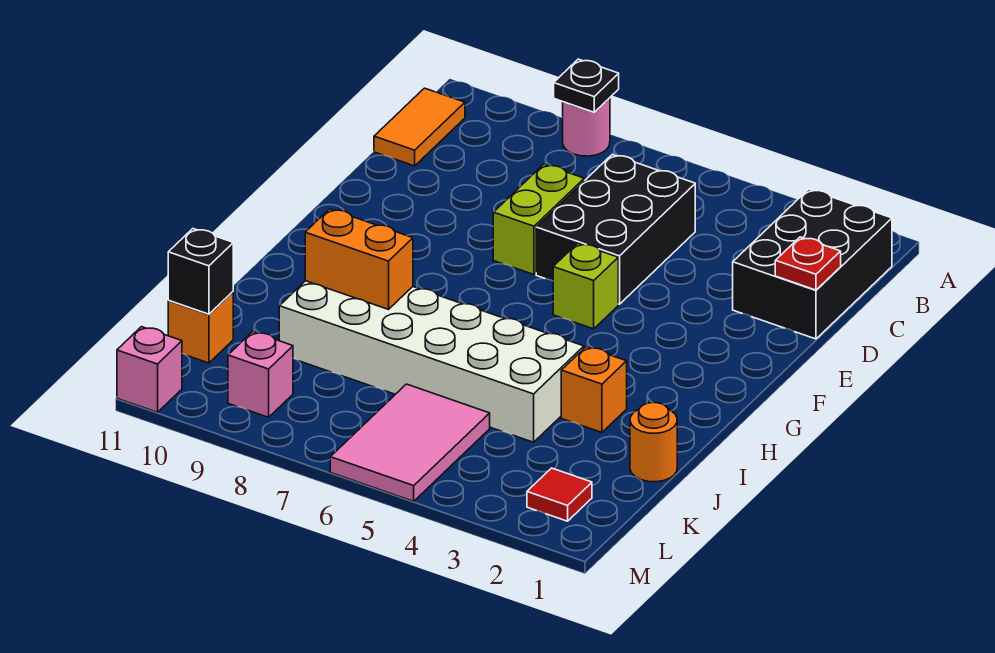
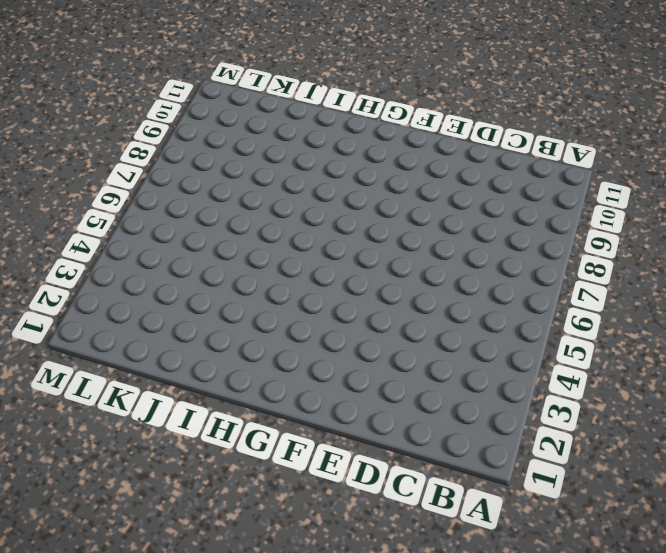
none -> pink round brick A8 level 1
none -> black brick B1:D2 level 1
none -> orange tile B11:C11 level 1

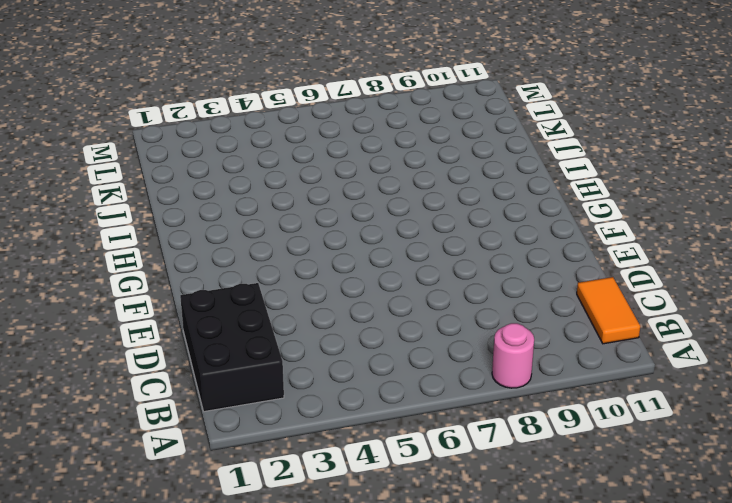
none -> black brick C5:E6 level 1
none -> lime brick D7:E7 level 1
none -> lime brick F5 level 1

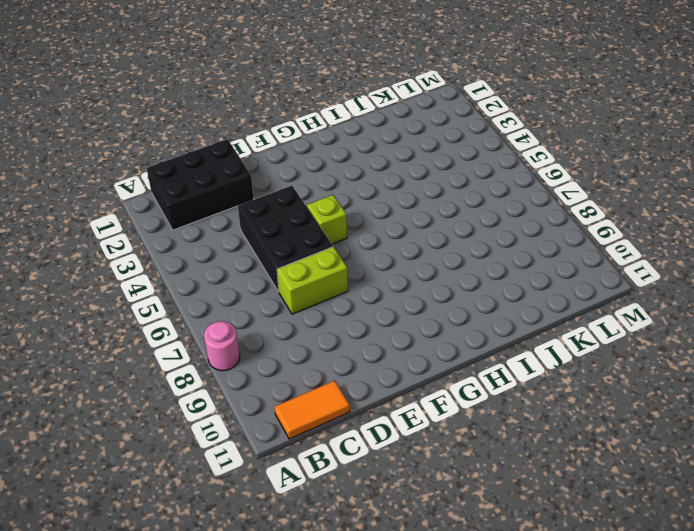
black brick D4:E6 level 1 -> black brick C5:E6 level 1
none -> orange brick I3 level 1
none -> white brick I4:J9 level 1
none -> orange round brick J1 level 1

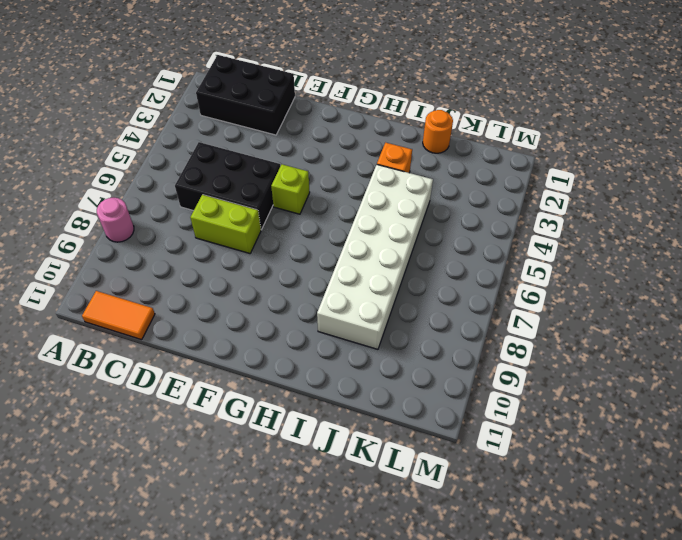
none -> pink tile K5:M6 level 1
none -> orange brick K11 level 1
none -> red tile L2 level 1

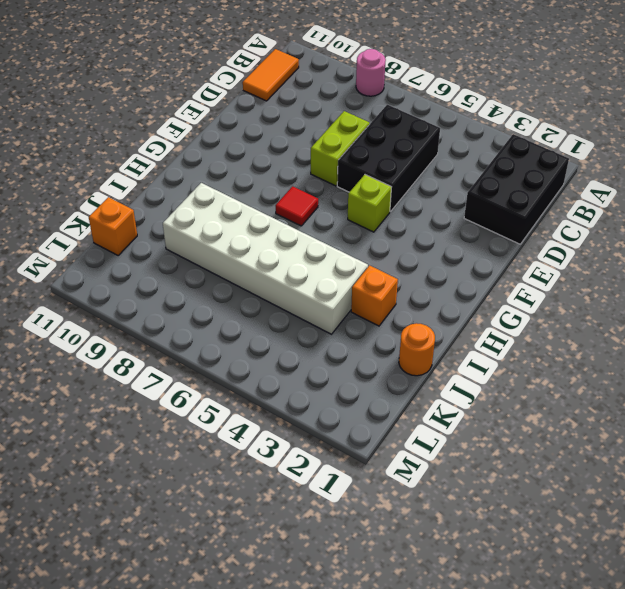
red tile G7 level 1 -> red tile L2 level 1
none -> pink tile K5:M6 level 1
none -> pink brick L9 level 1
none -> pink brick M11 level 1

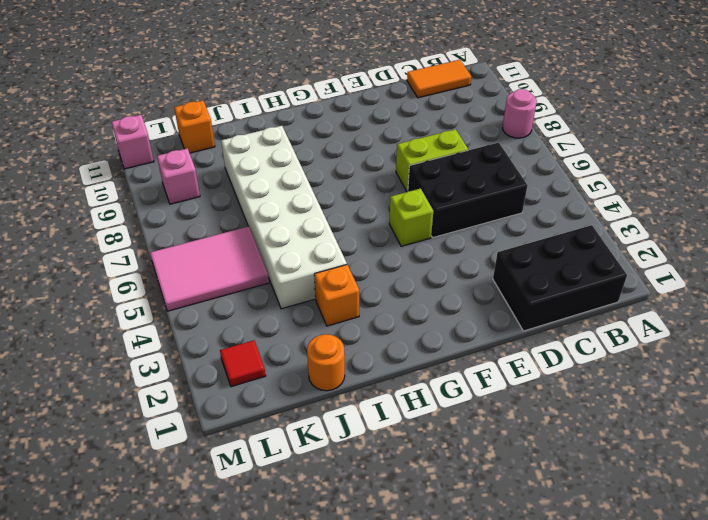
none -> black plate A8 level 2
none -> red plate D1 level 2
none -> orange brick I8:I9 level 2

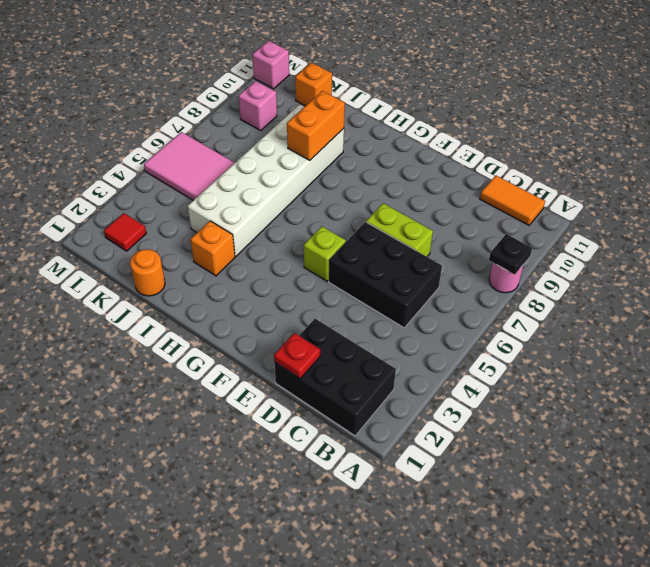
none -> black brick K11 level 2

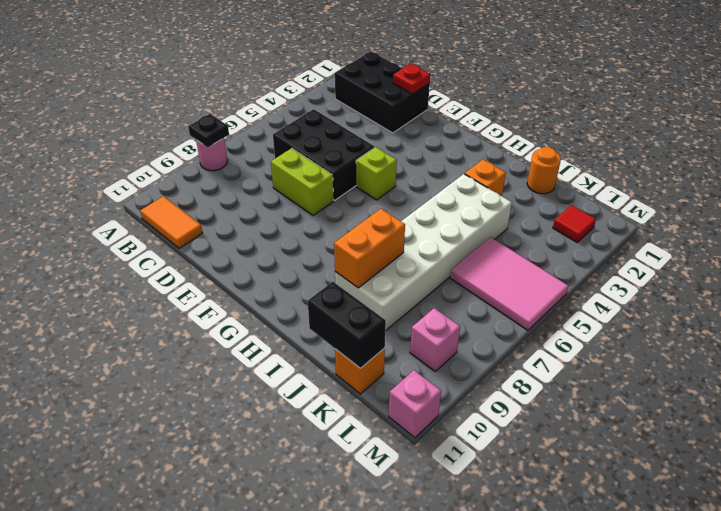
black brick J11:K11 level 2 -> black brick K11 level 2

